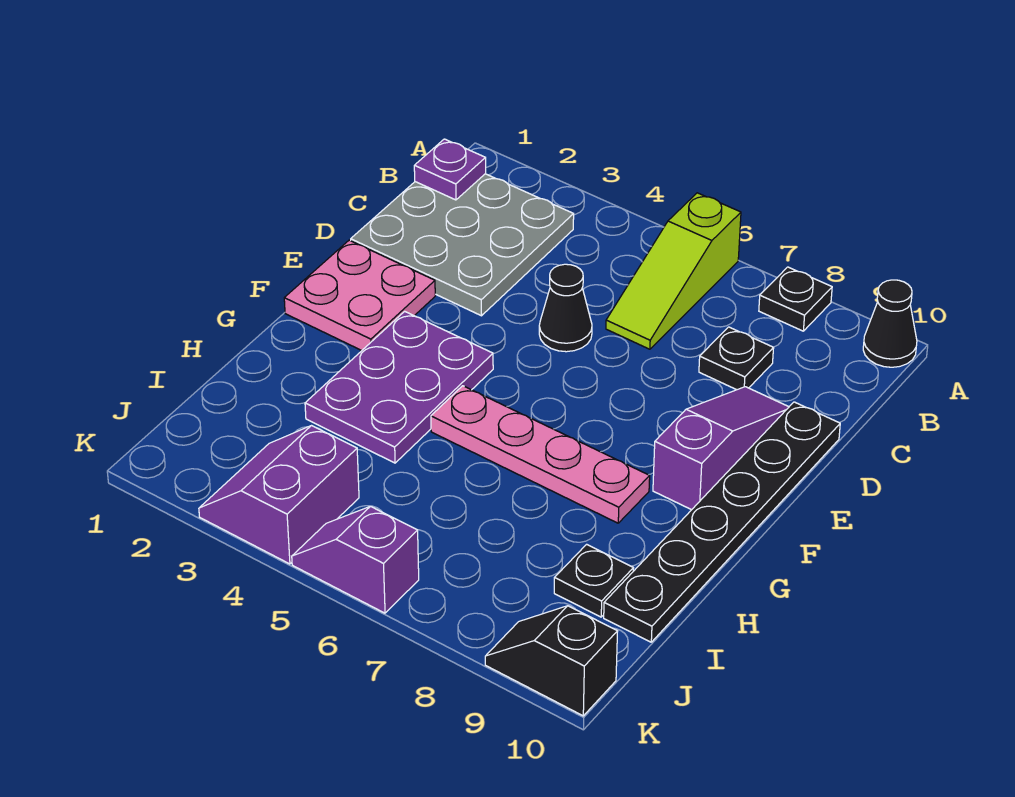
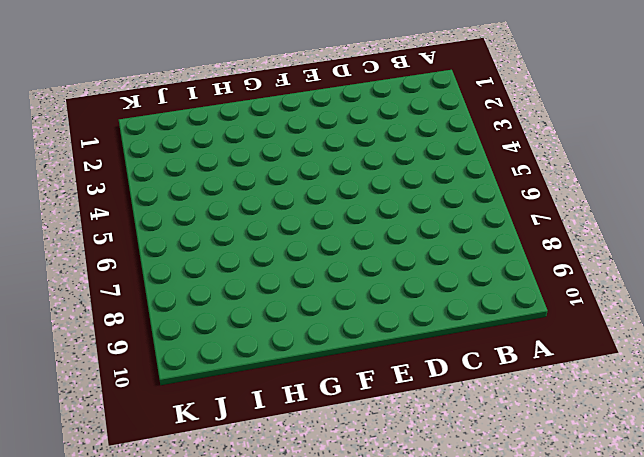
none -> lime slope A6:C6 level 1 top A
none -> black plate A8 level 1
none -> black cone A10 level 1

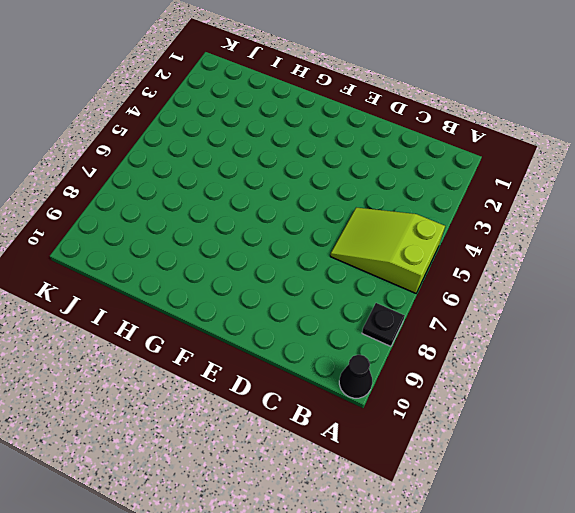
lime slope A5:C6 level 1 top A -> lime slope A6:C6 level 1 top A
none -> grey plate B1:D3 level 1
none -> black plate C8 level 1
none -> black cone D5 level 1

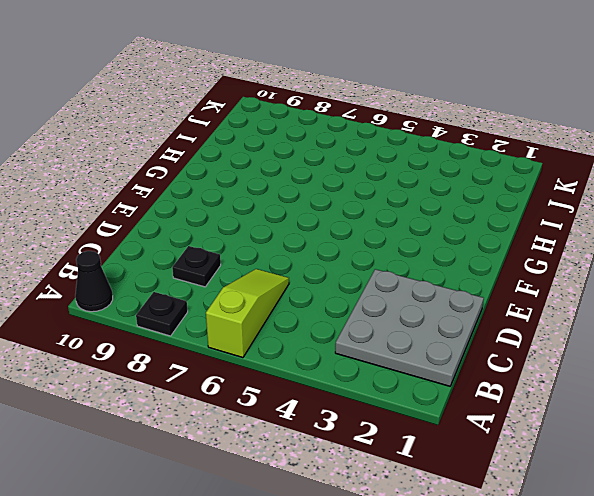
none -> black cone D5 level 1
none -> purple slope D9:F9 level 1 top F
none -> black plate D10:I10 level 1

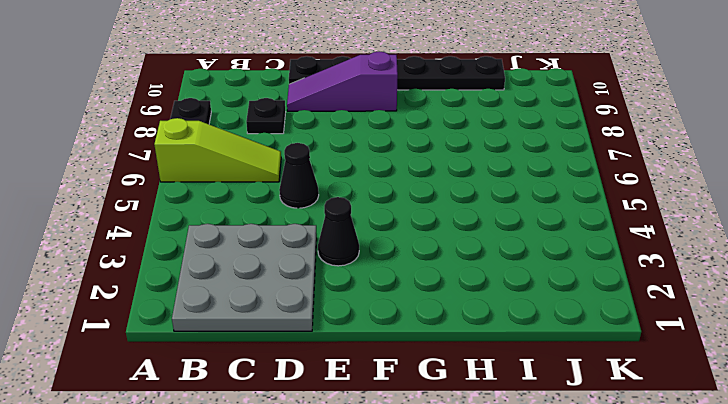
black cone E3 level 1 -> black cone A10 level 1
none -> pink plate E1:F2 level 1
none -> purple plate F3:H4 level 1
none -> pink plate G5:G8 level 1

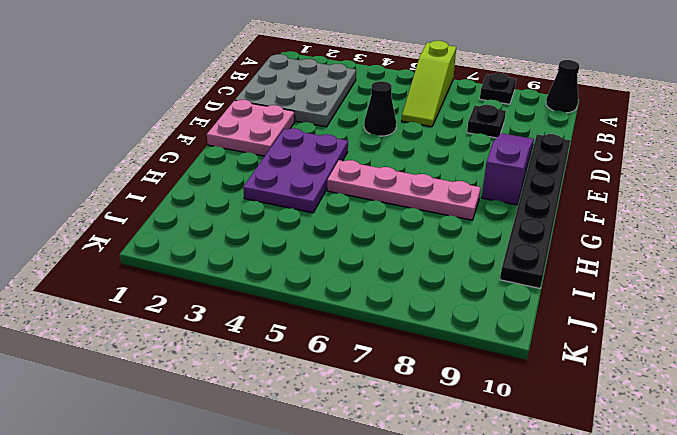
none -> black plate I9 level 1
none -> purple slope J3:K4 level 1 top 4
none -> purple slope K5:K6 level 1 top 6

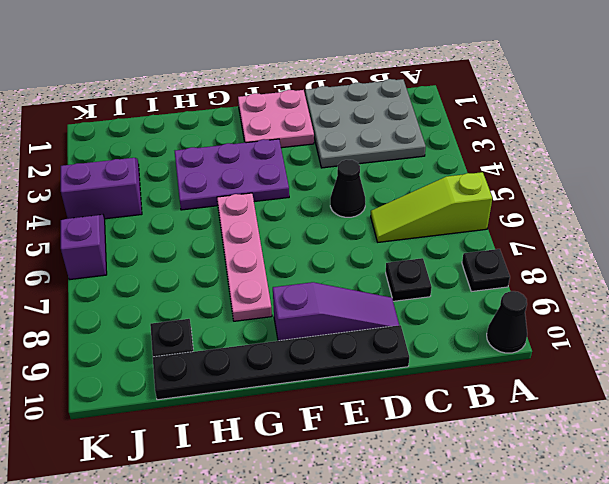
none -> black slope K9:K10 level 1 top 10
none -> purple plate B1 level 2

